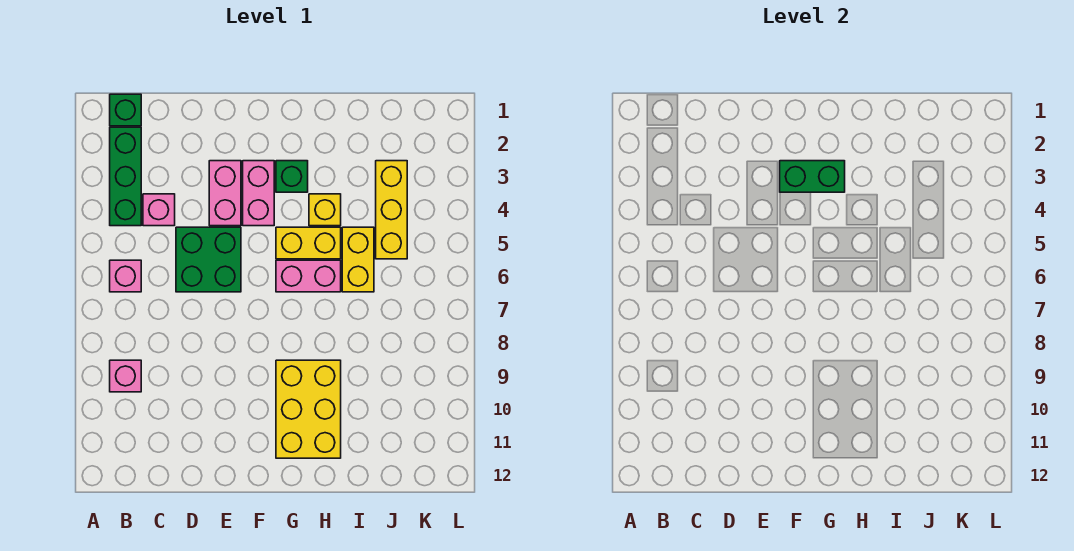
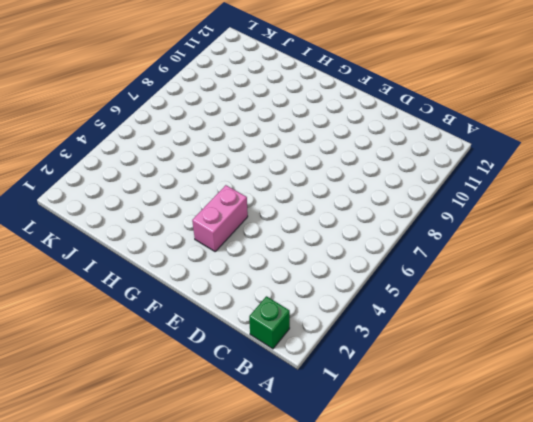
none -> green brick B2:B4 level 1
none -> pink brick B6 level 1
none -> pink brick B9 level 1

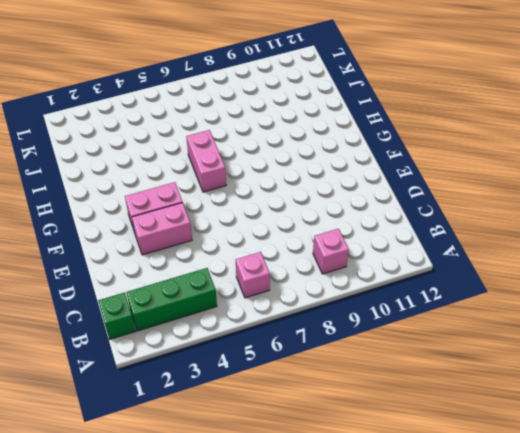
none -> pink brick C4 level 1
none -> green brick D5:E6 level 1
none -> green brick G3 level 1

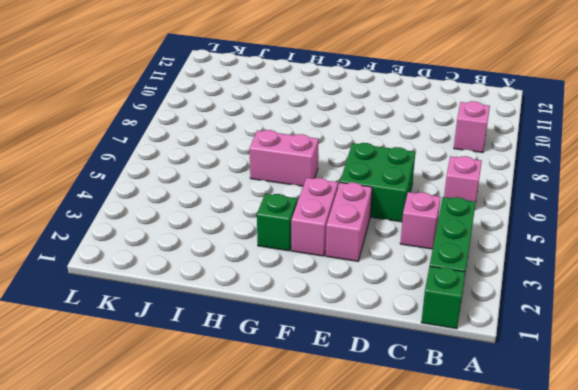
none -> yellow brick G5:H5 level 1
none -> yellow brick G9:H11 level 1
none -> yellow brick H4 level 1

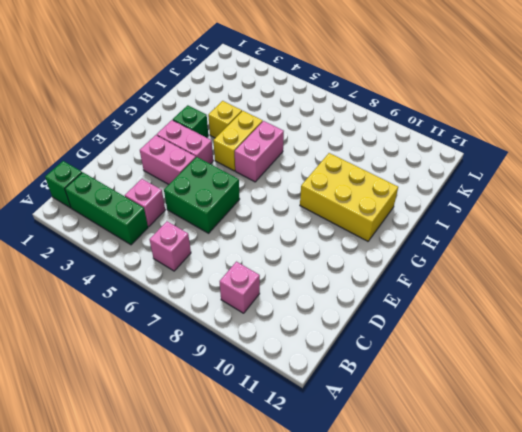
none -> yellow brick I5:I6 level 1
none -> yellow brick J3:J5 level 1
none -> green brick F3:G3 level 2

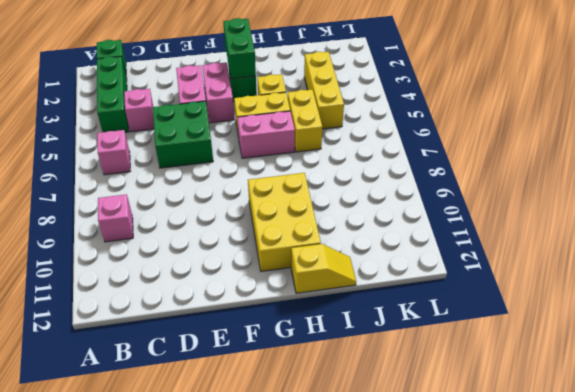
green brick G2:G3 level 2 -> green brick F3:G3 level 2
yellow slope H12:I12 level 1 top H -> none

